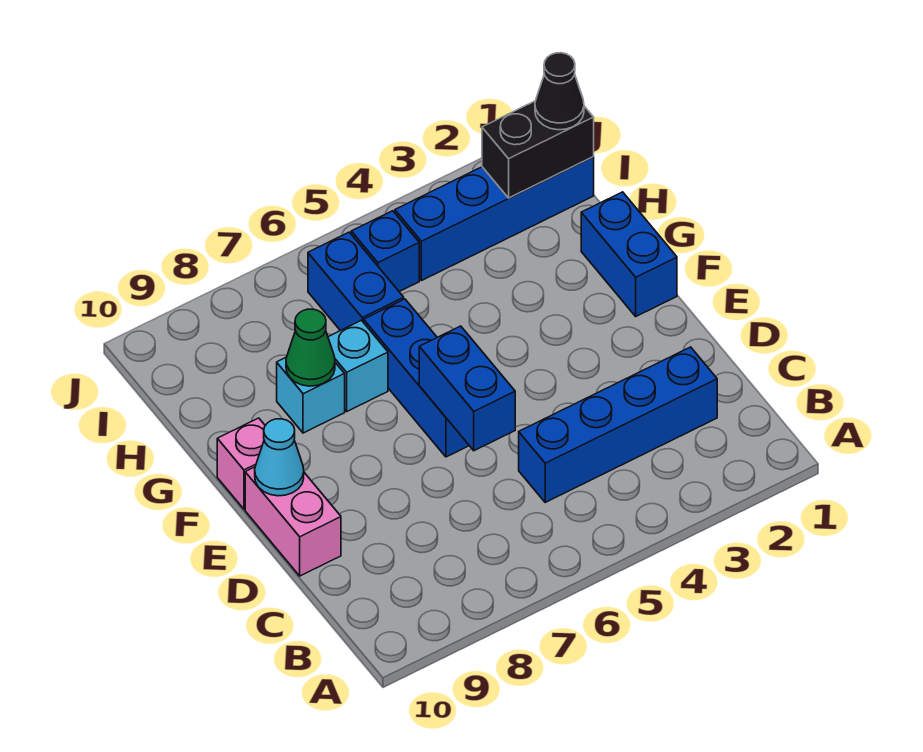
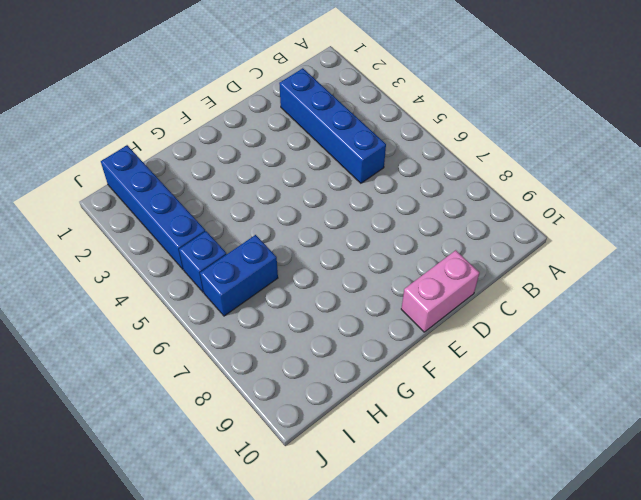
none -> blue brick E6:G6 level 1
none -> blue brick F1:G1 level 1
none -> pink brick F10 level 1

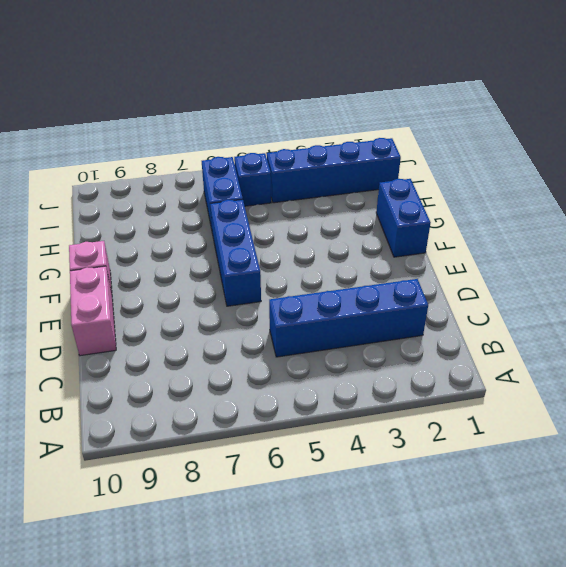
none -> cyan brick G7 level 1
none -> cyan brick G8 level 1
none -> blue brick D6:E6 level 2

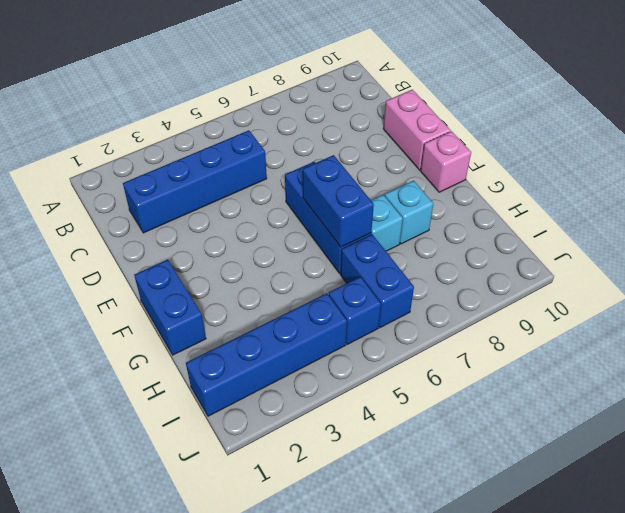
blue brick F6:G6 level 2 -> blue brick D6:E6 level 2
none -> cyan cone E10 level 2
none -> green cone G8 level 2
none -> black brick I1:I2 level 2

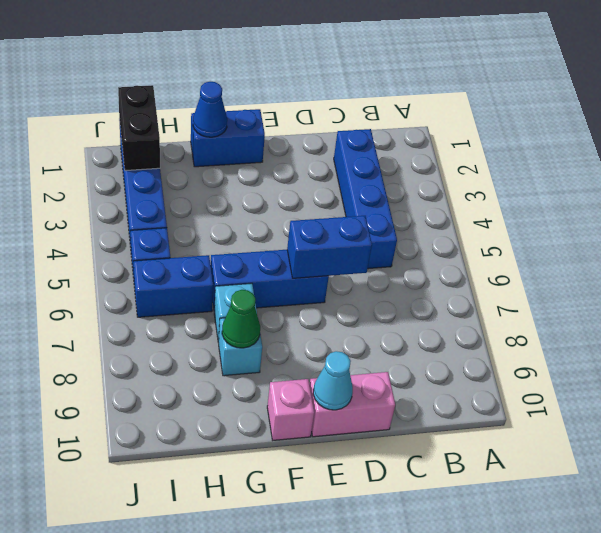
blue cone G1 level 2 -> none
none -> black cone I1 level 3

